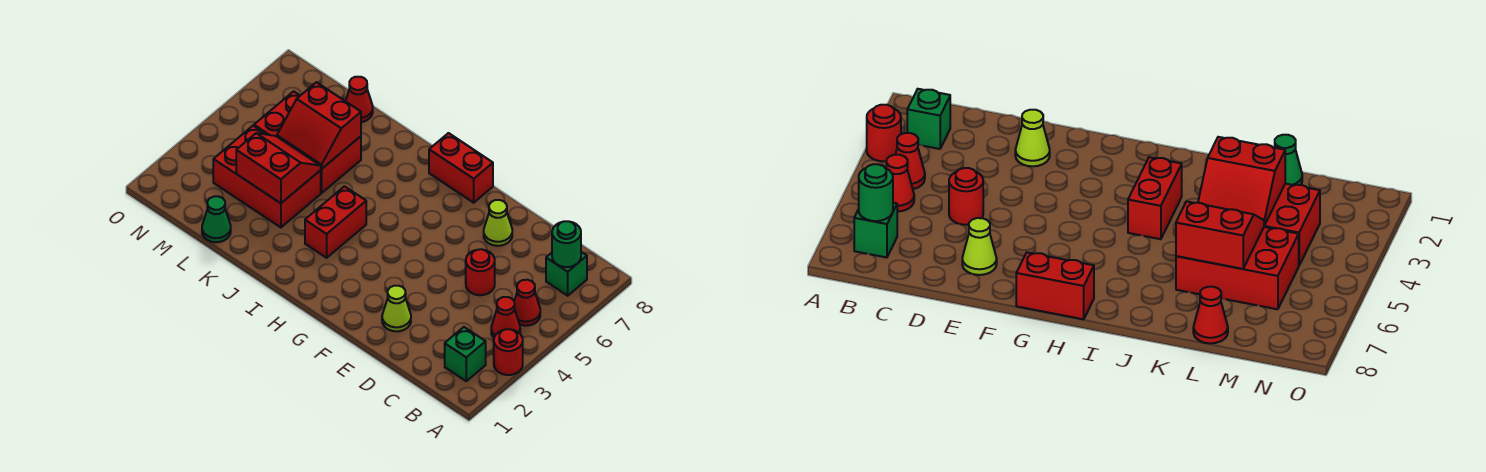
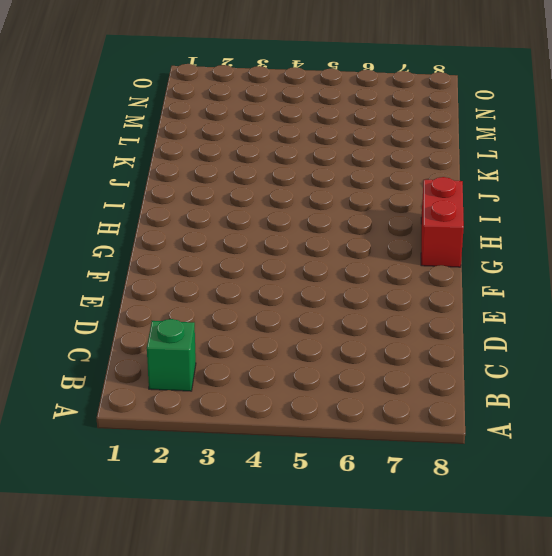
none -> red round brick A3 level 1
none -> red cone B4 level 1
none -> red cone B5 level 1

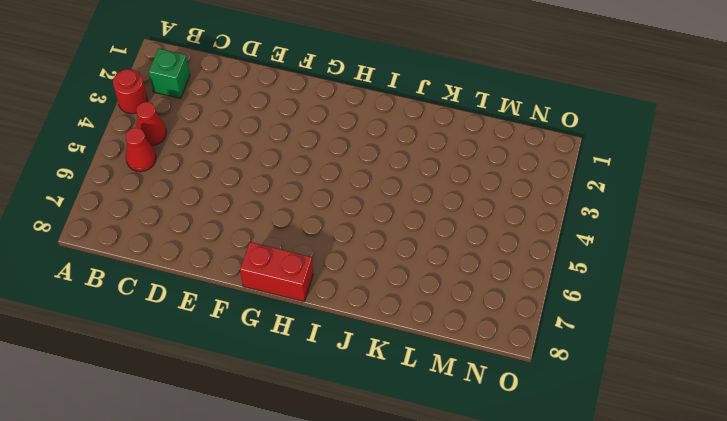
none -> green brick B7 level 1
none -> red round brick D5 level 1
none -> lime cone E2 level 1

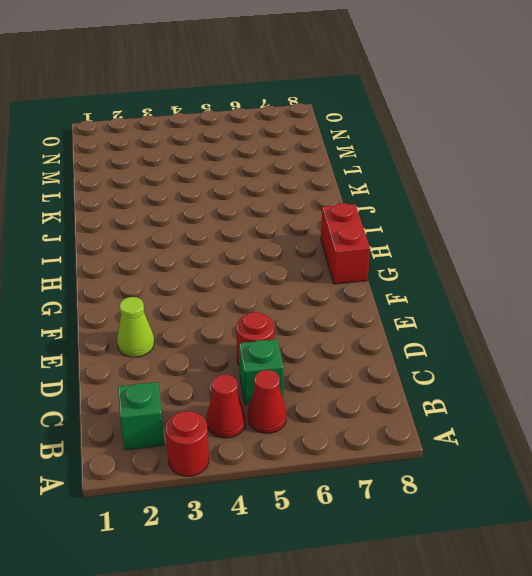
green brick C5 level 1 -> green brick B7 level 1
none -> lime cone E7 level 1
none -> red brick I3:I4 level 1
none -> red brick K3:M4 level 1

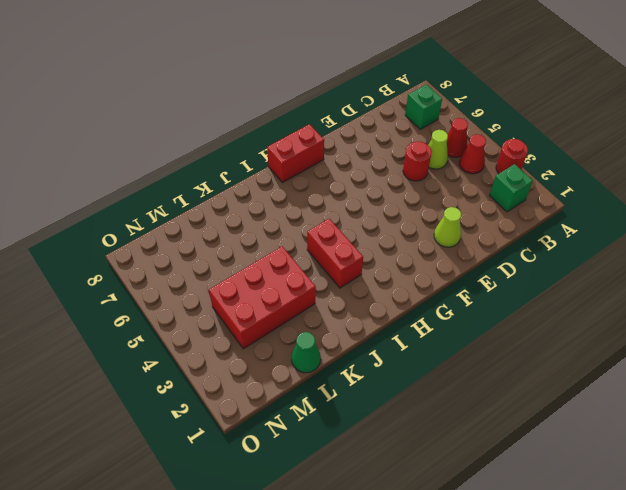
lime cone C5 level 1 -> lime cone E7 level 1
none -> red brick K5:M6 level 1
none -> red cone L8 level 1
none -> green round brick B7 level 2

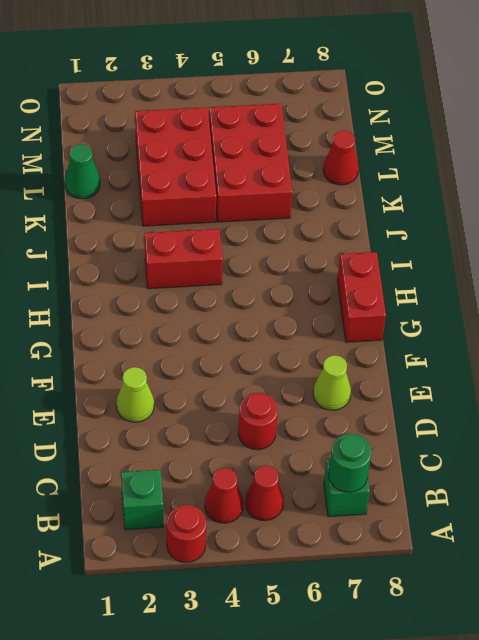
none -> red slope K3:L4 level 2 top 3
none -> red slope K5:L6 level 2 top 6

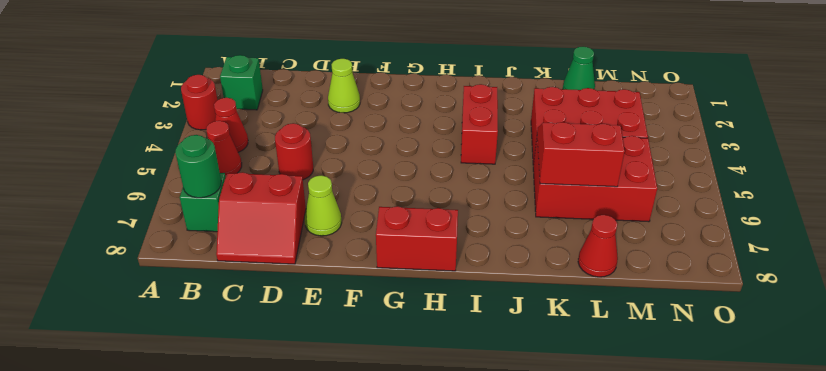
red slope C7:D8 level 1 top 7 -> red slope K3:L4 level 2 top 3

